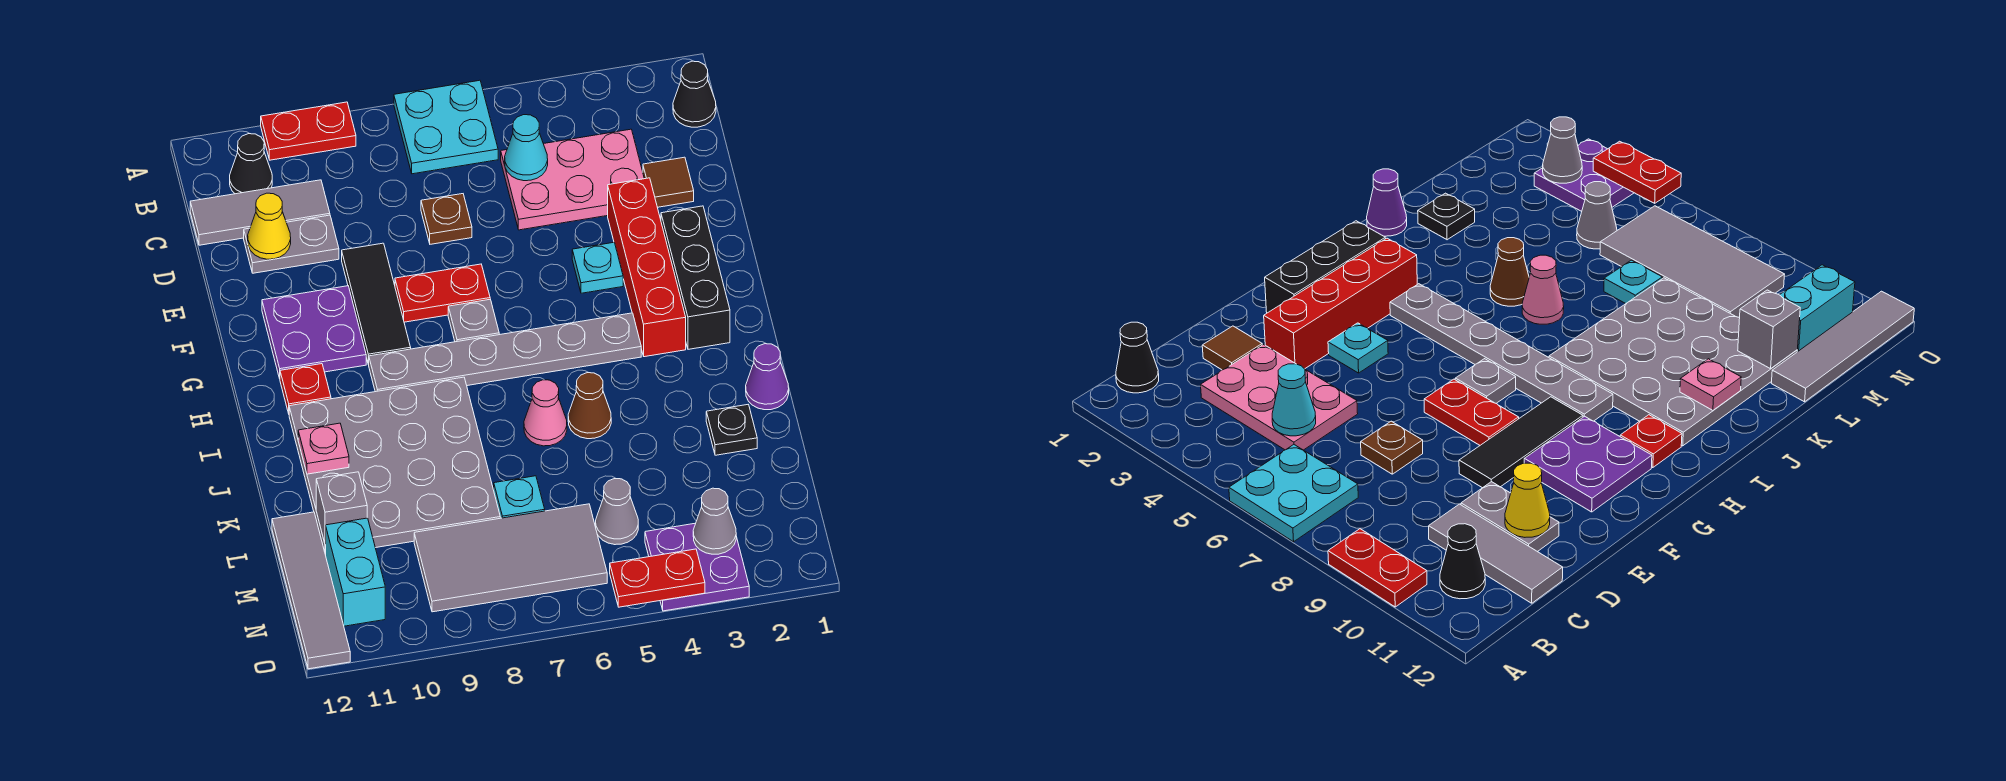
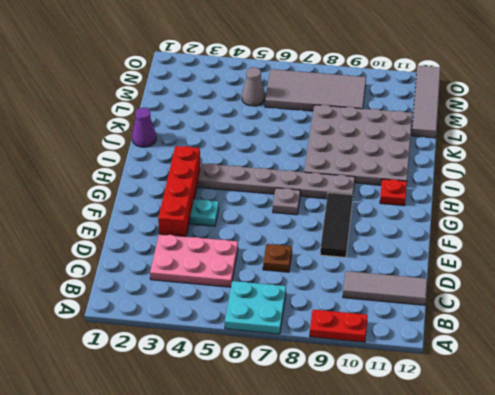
none -> black cone B1 level 1
none -> black cone B11 level 1
none -> brown tile D2 level 1
none -> grey plate D10:D11 level 1

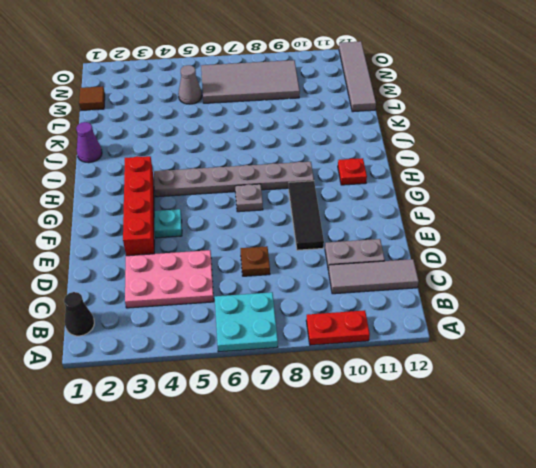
brown tile M1 level 1 -> brown tile D2 level 1
none -> black cone B11 level 1
none -> black brick F2:H2 level 1
none -> red plate F7:F8 level 1
none -> purple plate F10:G11 level 1

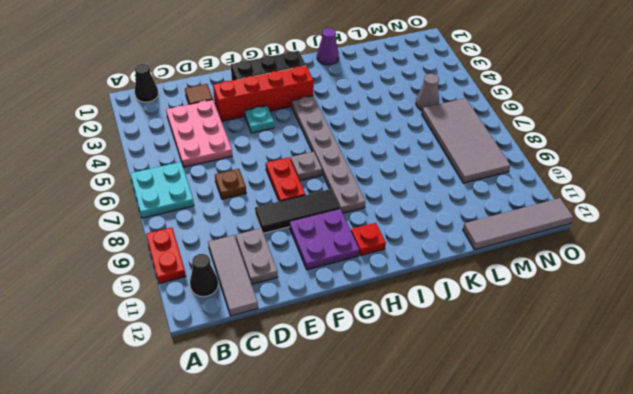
none -> grey plate I8:L11 level 1
none -> brown cone J5 level 1
none -> pink cone J6 level 1
none -> black plate K2 level 1

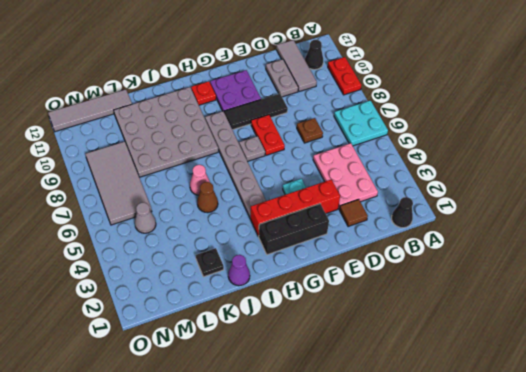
none -> cyan plate L7 level 1
none -> cyan brick M11:N11 level 1
none -> purple plate N3:O4 level 1
none -> cyan cone C5 level 2

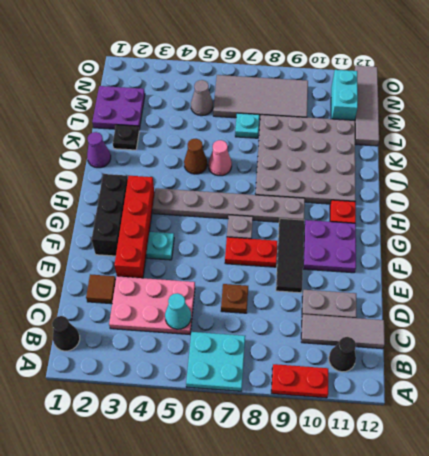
purple plate L1:M2 level 1 -> purple plate N3:O4 level 1
none -> yellow cone D11 level 2
none -> pink plate J11 level 2
none -> grey brick L11 level 2
none -> grey cone N3 level 2

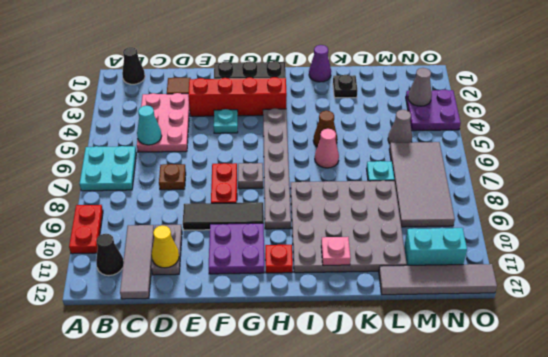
none -> grey brick L11 level 2
none -> red plate O4:O5 level 2

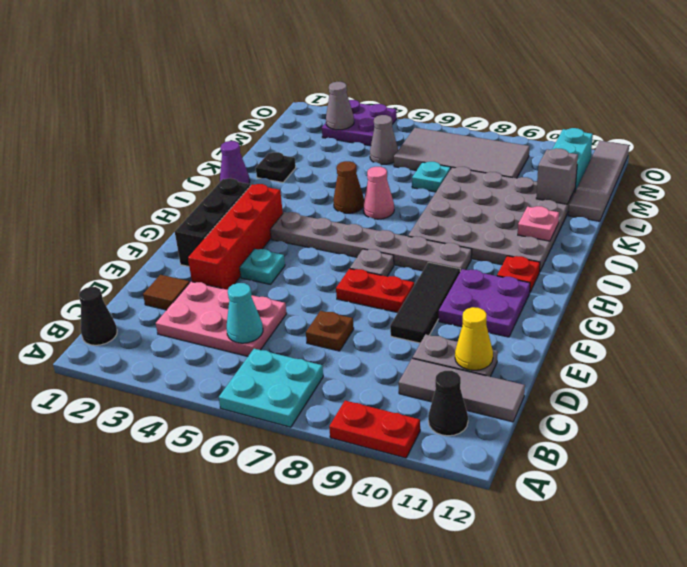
none -> red plate O4:O5 level 2

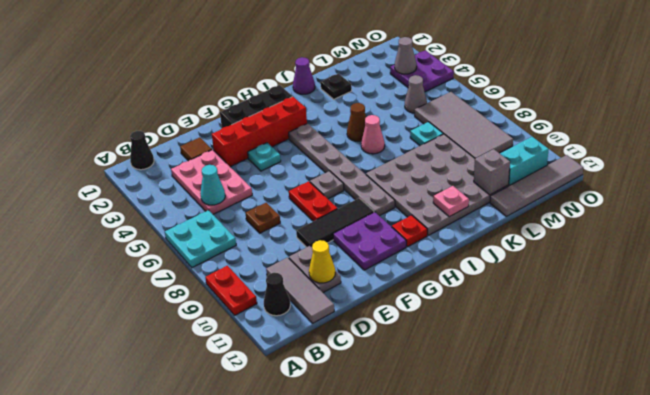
none -> red plate O4:O5 level 2

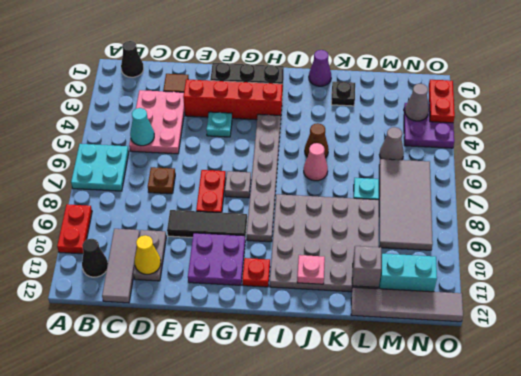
red plate O2:O3 level 2 -> red plate O4:O5 level 2

